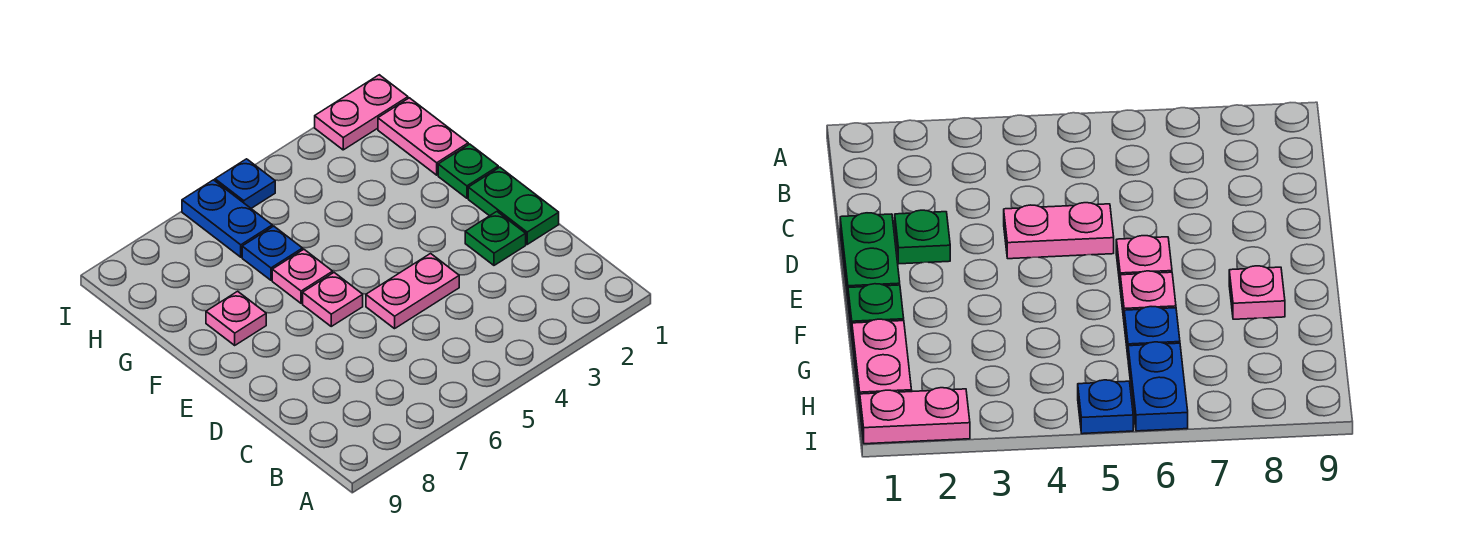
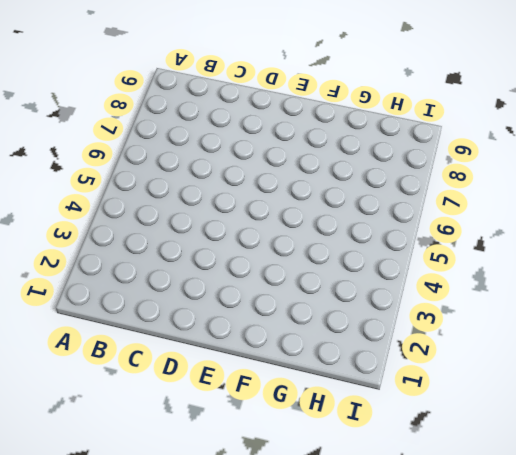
none -> green plate D1:E1 level 1
none -> green plate D2 level 1
none -> pink plate D4:D5 level 1

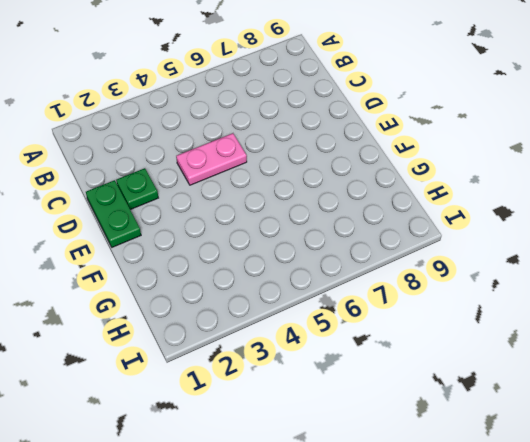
none -> pink plate E6 level 1
none -> green plate F1 level 1
none -> pink plate F6 level 1

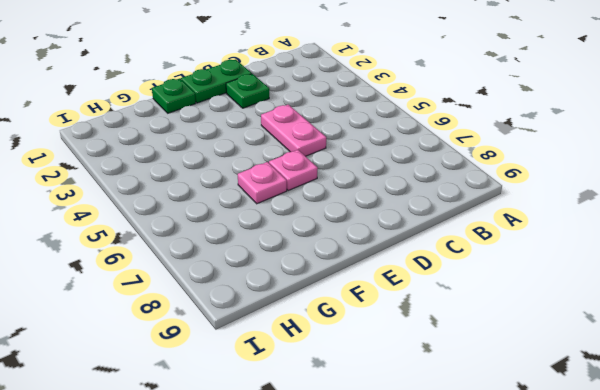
none -> pink plate F8 level 1
none -> pink plate G1:H1 level 1
none -> blue plate G6 level 1

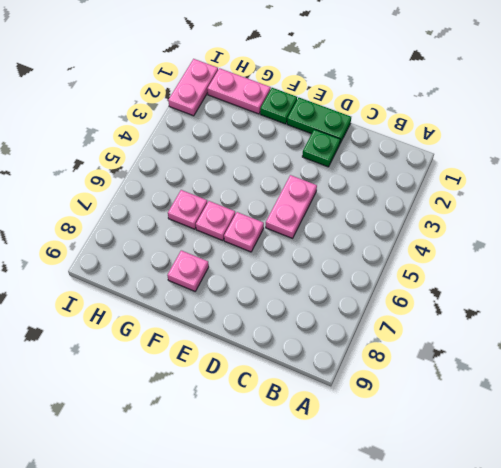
pink plate G6 level 1 -> blue plate G6 level 1
none -> blue plate H6:I6 level 1
none -> blue plate I5 level 1

